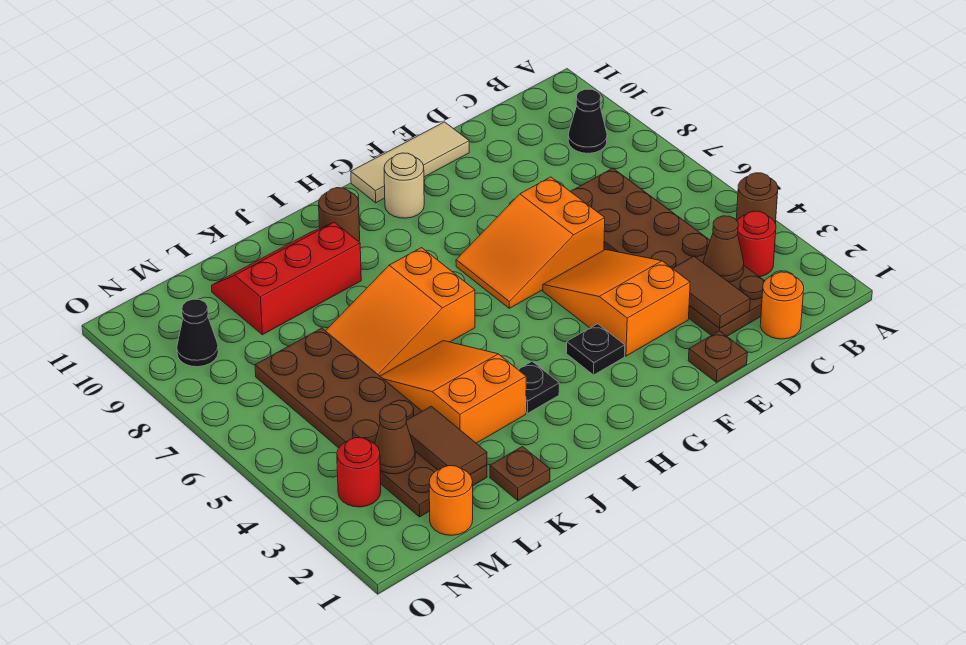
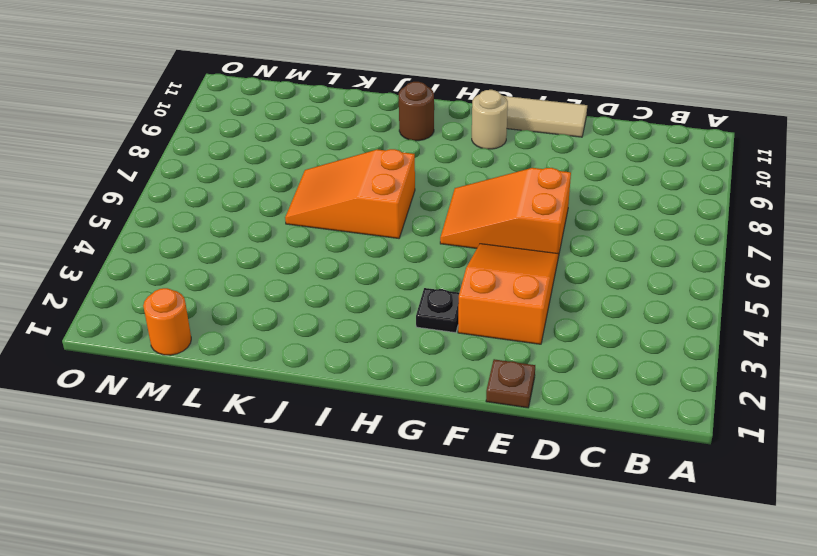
none -> brown round brick A4 level 1
none -> red round brick B3 level 1
none -> black cone B9 level 1

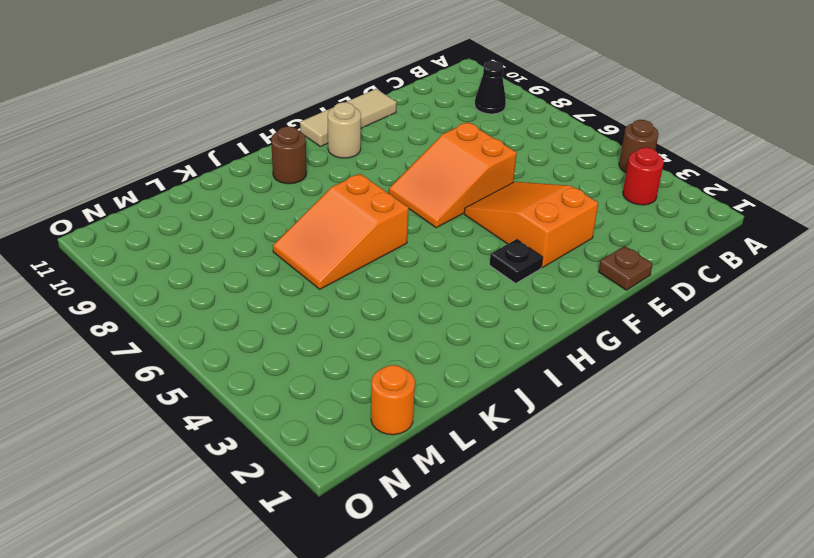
none -> orange round brick C1 level 1
none -> brown plate C2:D7 level 1
none -> black plate I3 level 1

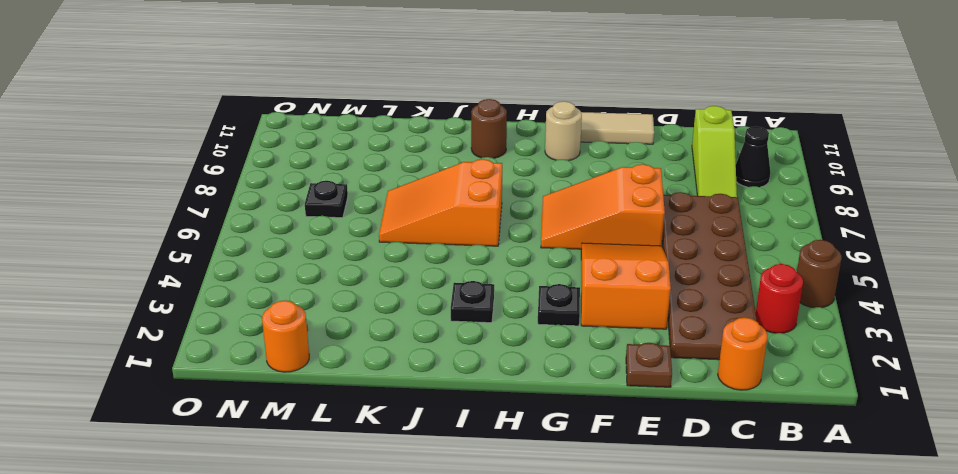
lime slope C8:C10 level 1 top 10 -> none
black plate M7 level 1 -> brown plate L2:M7 level 1
none -> orange slope J3:K5 level 1 top 3
none -> red slope J9:L10 level 1 top 9
none -> brown plate K1 level 1

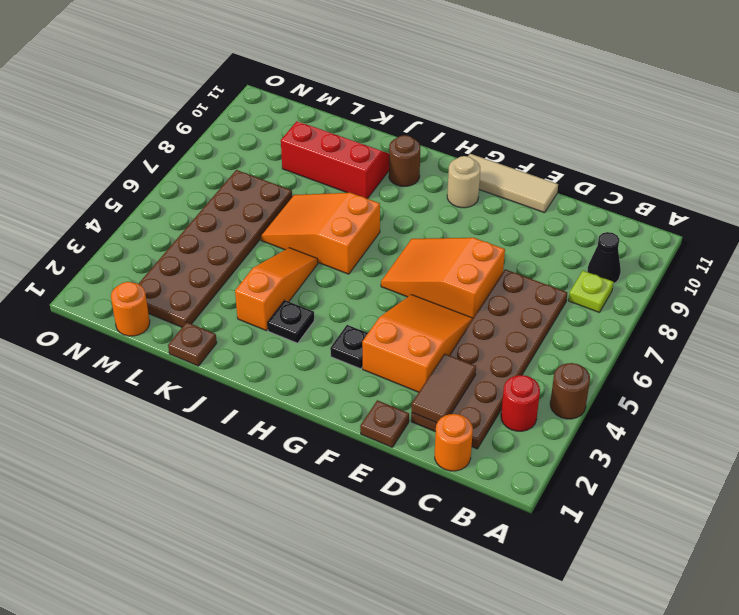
lime plate B8 level 1 -> none
orange slope J3:J5 level 1 top 3 -> orange slope J3:K5 level 1 top 3
none -> red round brick N3 level 1
none -> black cone N9 level 1
none -> brown cone C3 level 2

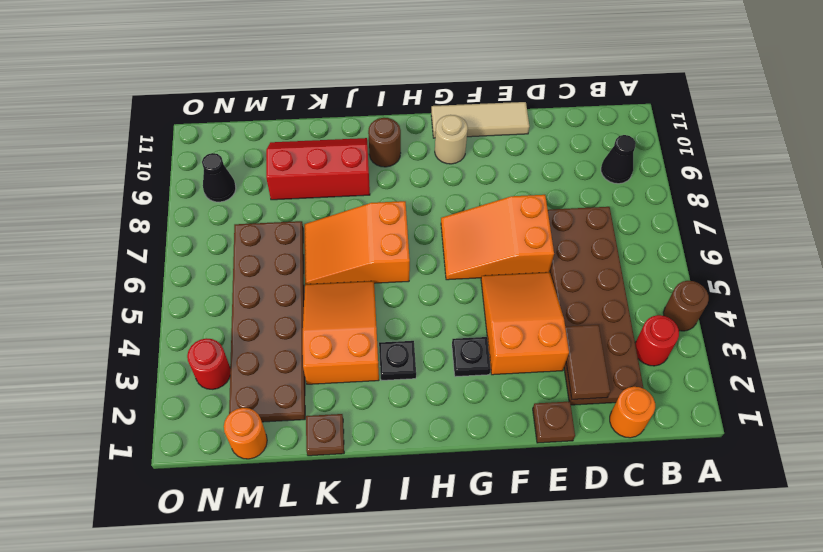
none -> brown cone C3 level 2
none -> brown tile L2:L3 level 2
none -> brown cone M3 level 2

